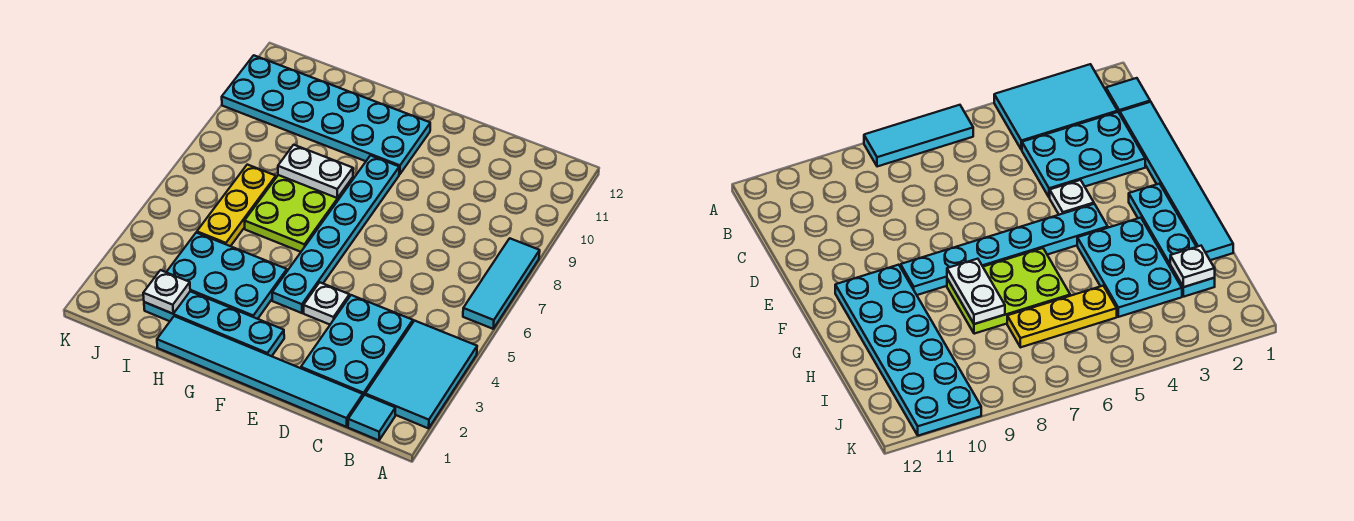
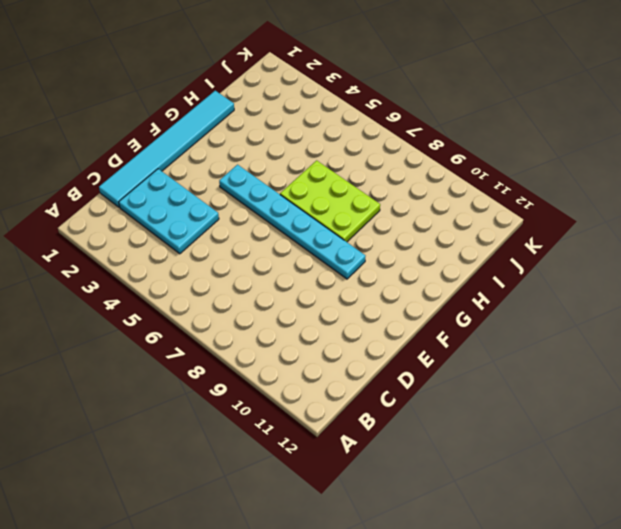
none -> cyan tile A2:B4 level 1
none -> cyan tile A6:A8 level 1
none -> cyan tile B1 level 1

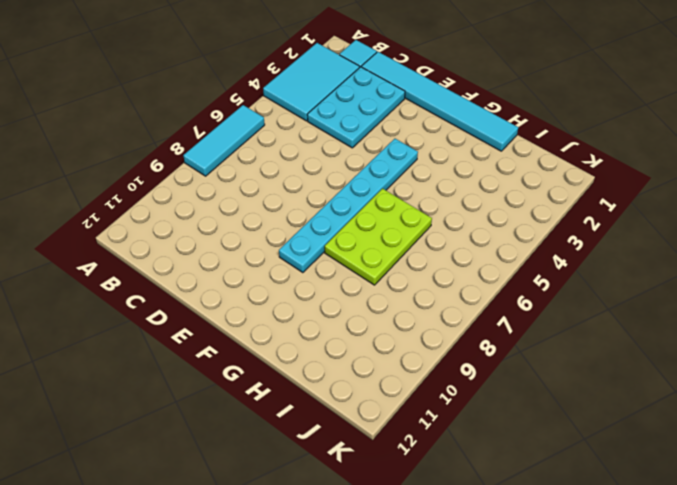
none -> white plate E4 level 1
none -> cyan plate F2:I2 level 1
none -> cyan plate F10:K11 level 1

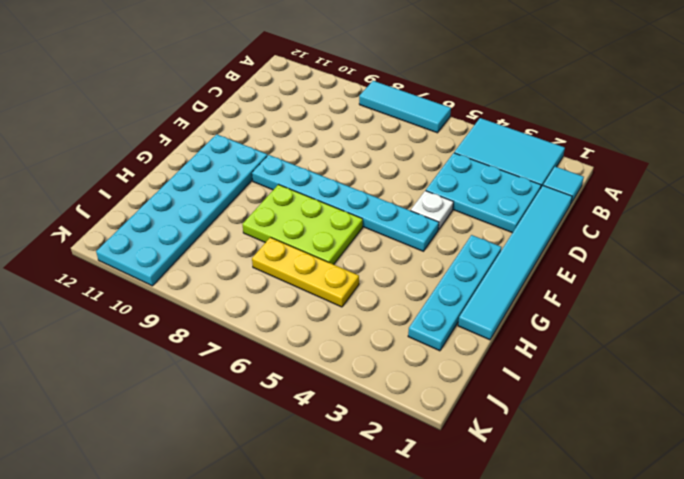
none -> cyan plate G3:I4 level 1
none -> white plate G8:H8 level 2
none -> white plate I2 level 2

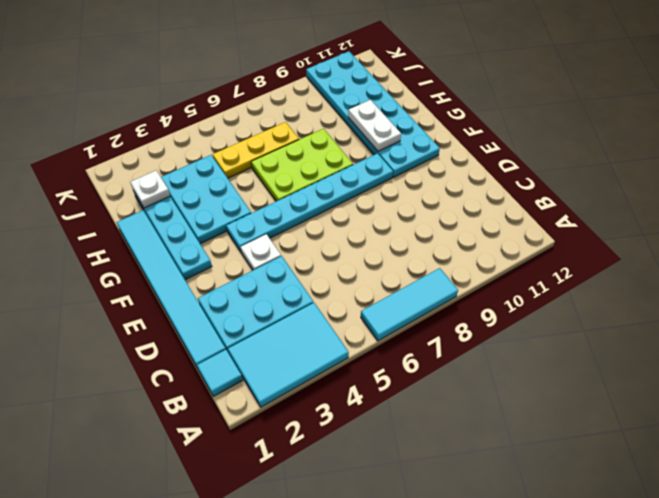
white plate G10:H10 level 2 -> white plate G8:H8 level 2

